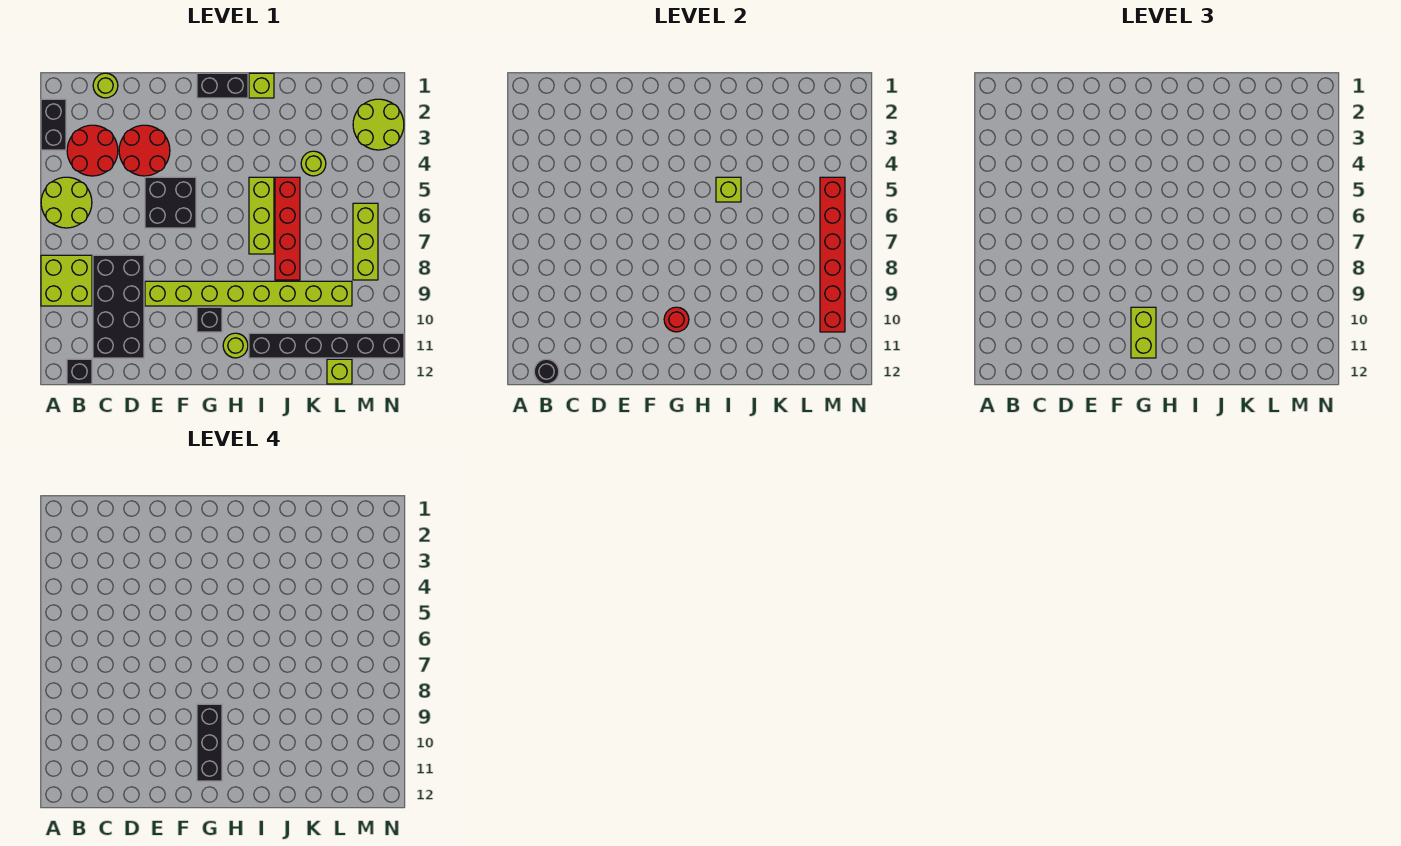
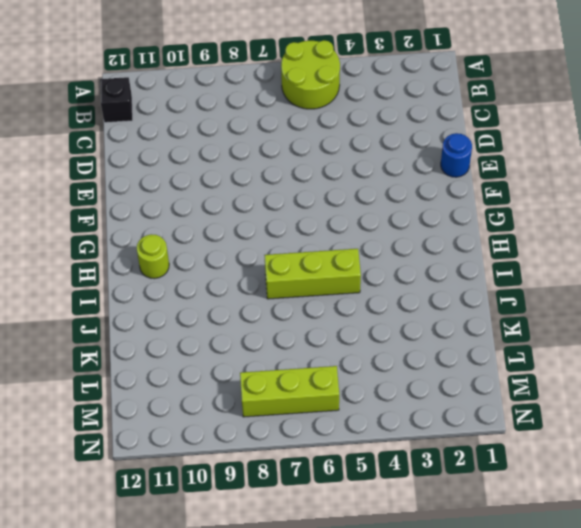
blue round brick E1 level 1 -> none
none -> black brick A2:A3 level 1
none -> lime brick A8:B9 level 1
none -> red round brick B3:C4 level 1

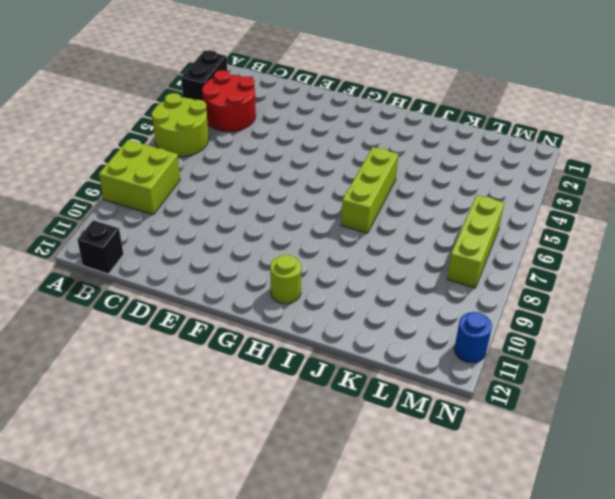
blue round brick N11 level 1 -> black brick I11:N11 level 1
none -> lime round brick C1 level 1
none -> black brick C8:D11 level 1
none -> red round brick D3:E4 level 1

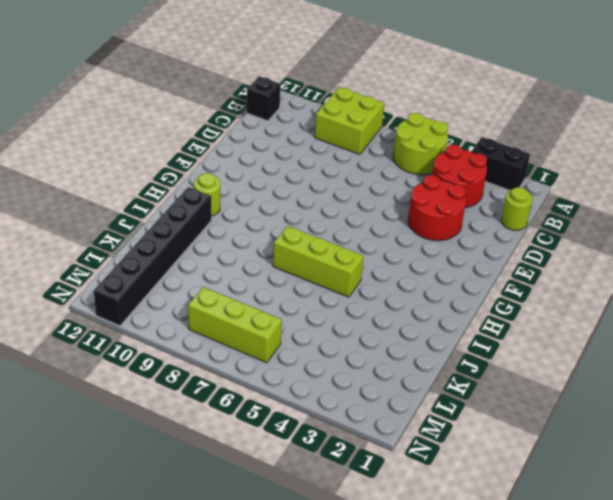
none -> black brick C8:D11 level 1
none -> black brick E5:F6 level 1
none -> lime brick E9:L9 level 1

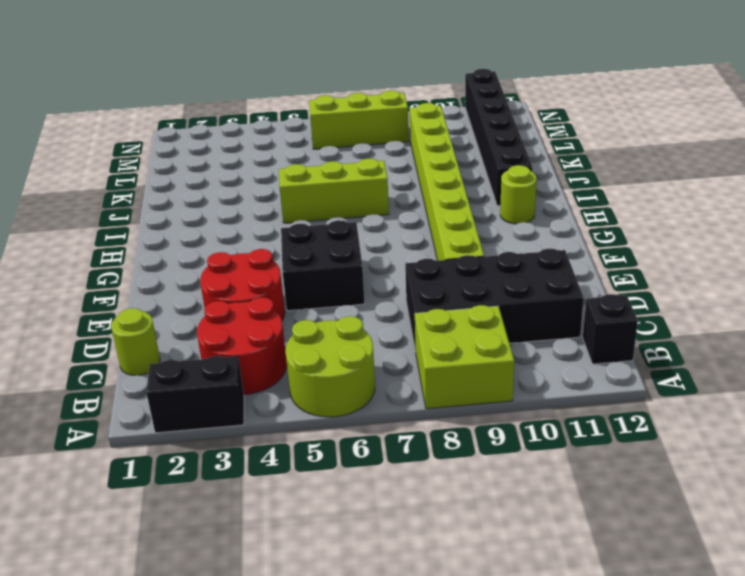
none -> black brick G1:H1 level 1
none -> black brick G10 level 1
none -> lime brick I1 level 1

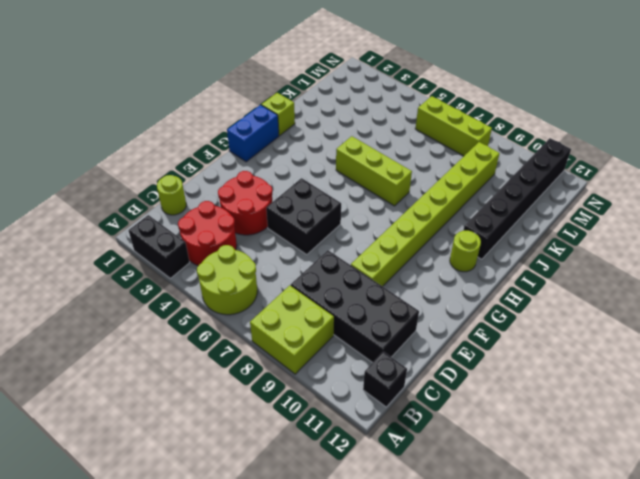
blue brick G1:H1 level 1 -> black brick G1:H1 level 1
none -> black brick G10 level 1
none -> red brick J5:J8 level 1
none -> lime round brick K4 level 1

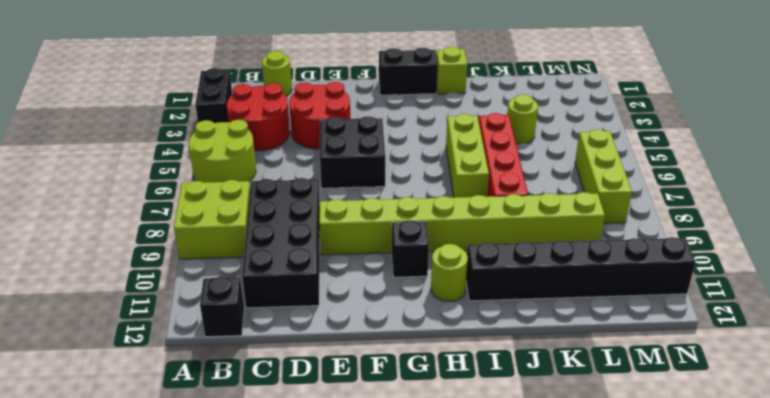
none -> lime brick L12 level 1
none -> lime round brick M2:N3 level 1
none -> black round brick B12 level 2

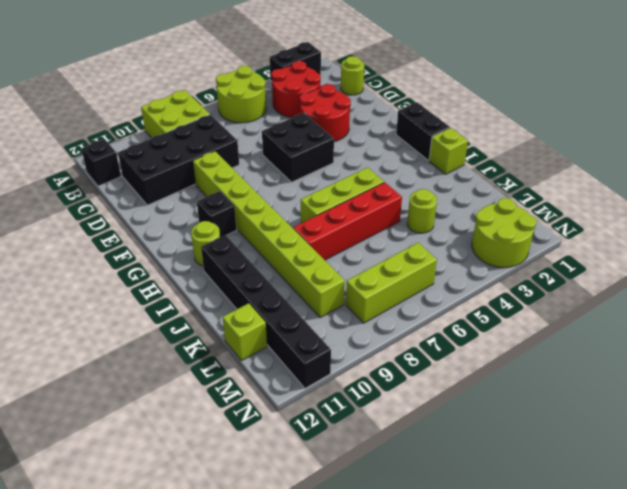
none -> black round brick B12 level 2
none -> red round brick G10 level 2
none -> lime brick I5 level 2

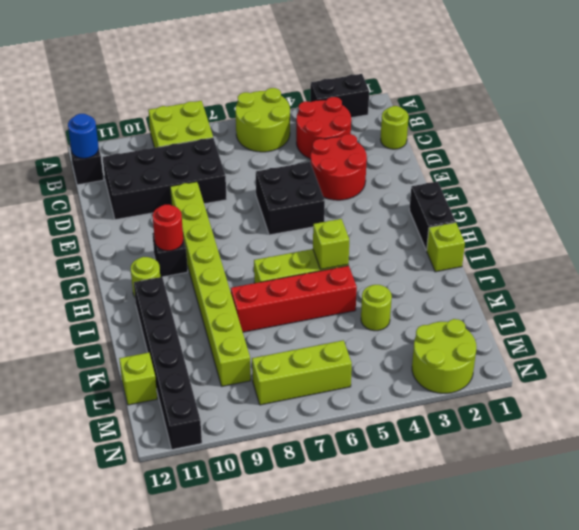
blue round brick B12 level 2 -> black round brick B12 level 2
none -> red brick M5:M10 level 2
none -> lime brick G10:G11 level 3
none -> black brick G9:G11 level 4

